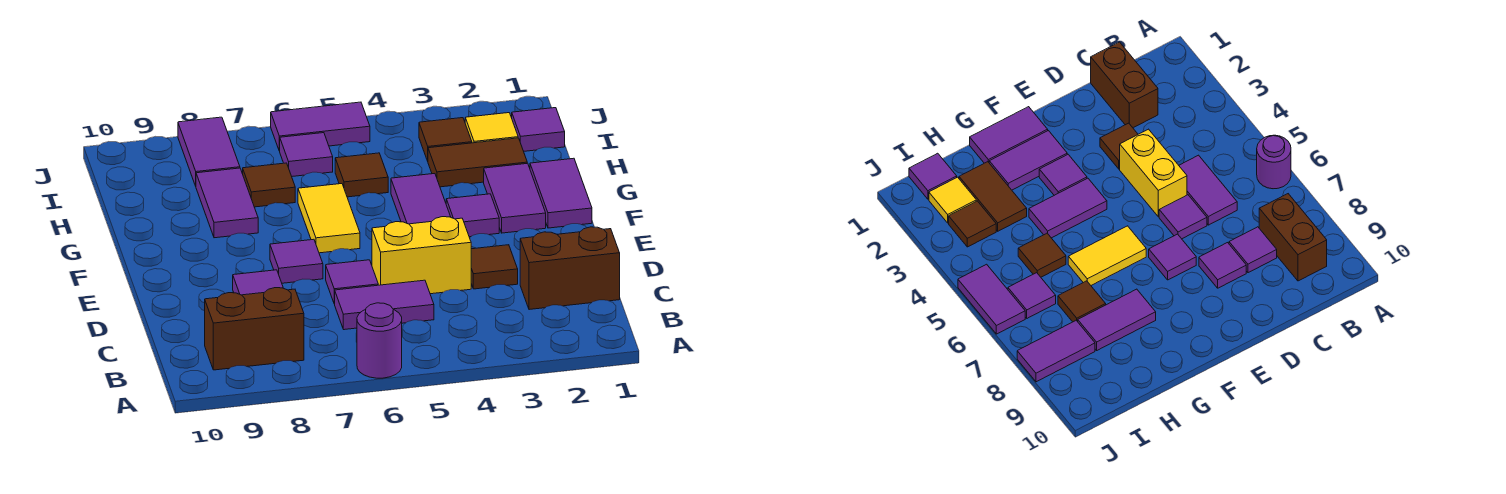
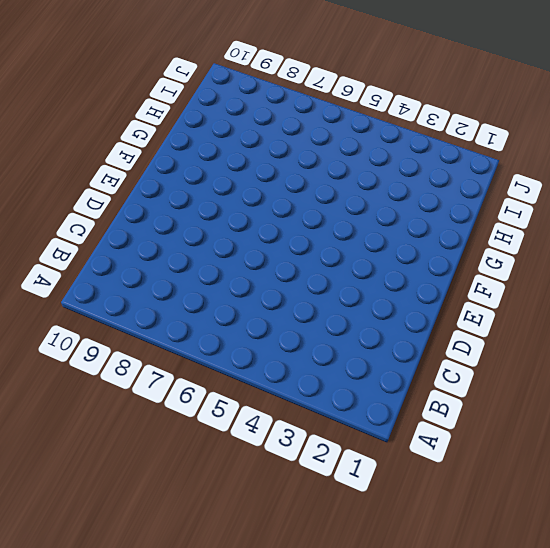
none -> purple round brick A6 level 1
none -> brown brick B8:B9 level 1
none -> brown brick C1:C2 level 1

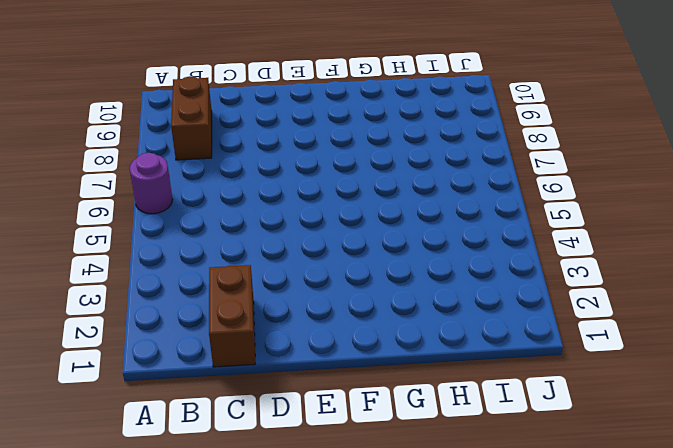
none -> purple tile C5:C6 level 1
none -> purple tile C8 level 1
none -> brown tile D3 level 1

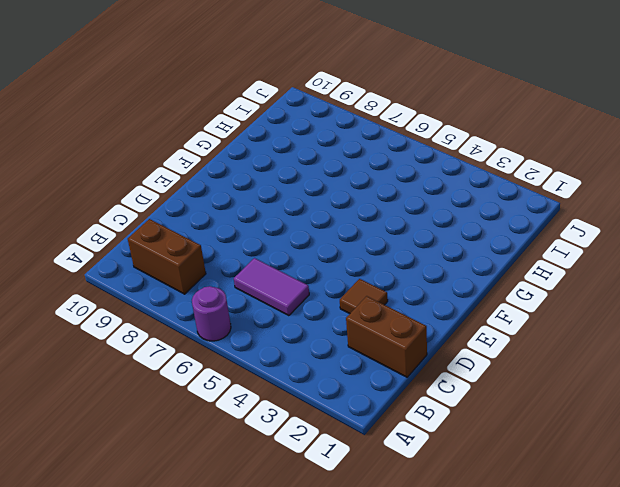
none -> purple tile C8 level 1
none -> yellow brick D4:D5 level 1
none -> purple tile D6 level 1

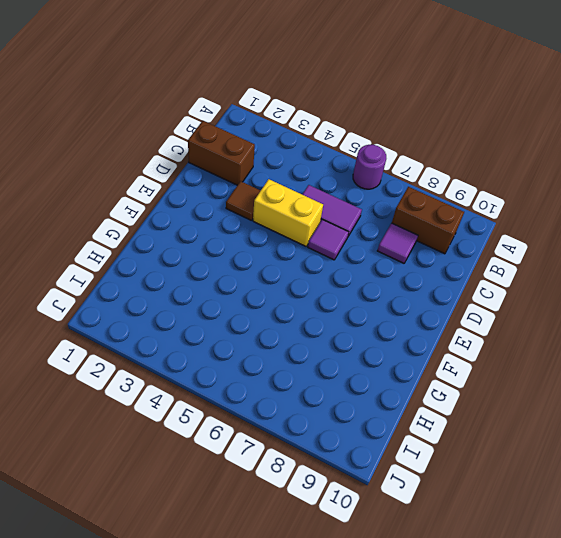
none -> purple tile D8 level 1
none -> purple tile E7 level 1
none -> purple tile F1:G1 level 1

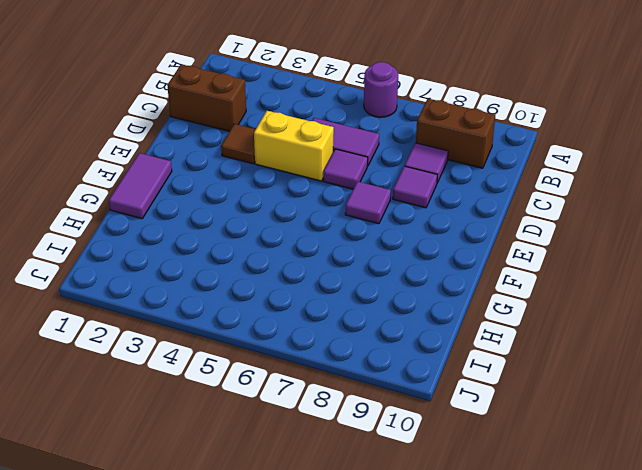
none -> purple tile F2:G2 level 1
none -> purple tile F3 level 1
none -> purple tile F4:G4 level 1

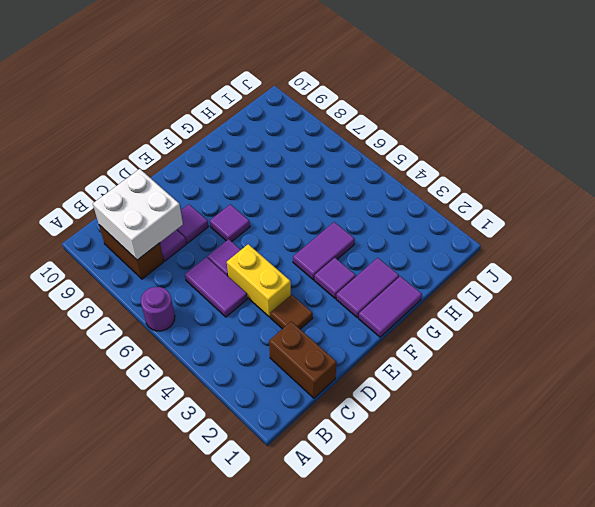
white brick B8:C9 level 2 -> none
none -> yellow tile F6:G6 level 1
none -> purple tile G8:H8 level 1
none -> brown tile H2:H3 level 1

